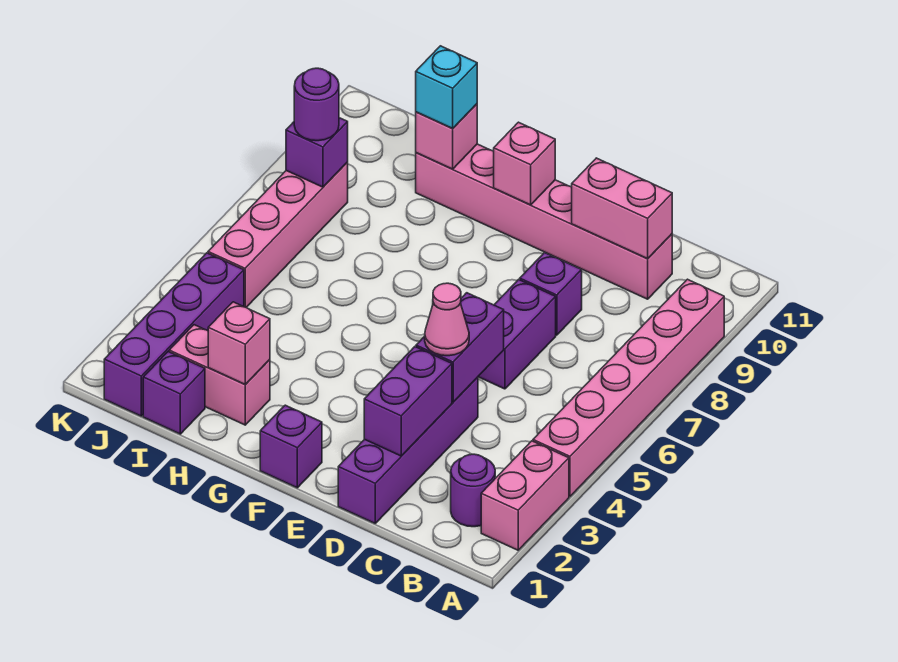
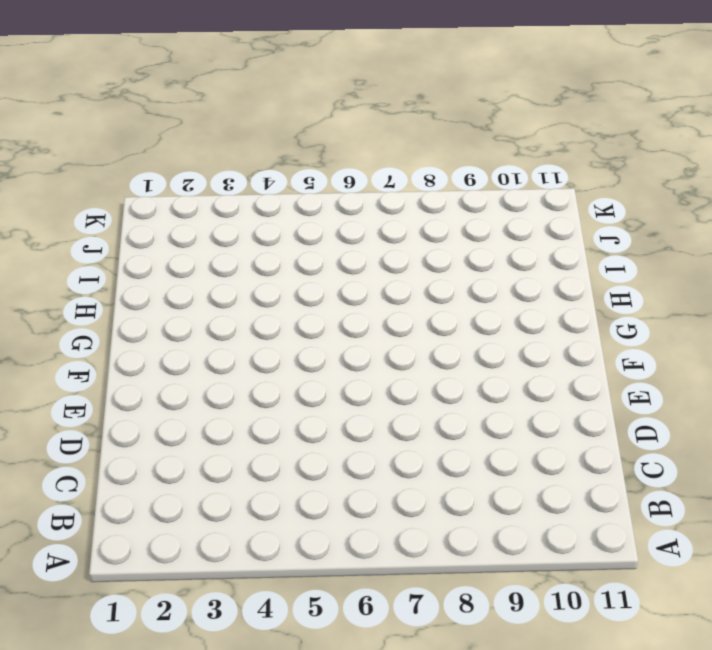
none -> pink brick A2:A3 level 1
none -> pink brick A4:A9 level 1
none -> purple round brick B2 level 1

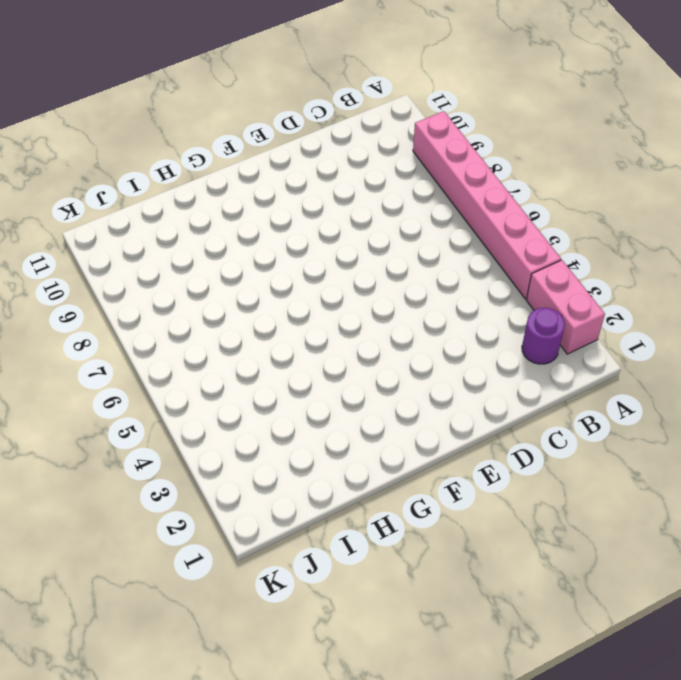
none -> pink brick C10:H10 level 1
none -> purple brick D1:D4 level 1
none -> purple brick D6:D7 level 1

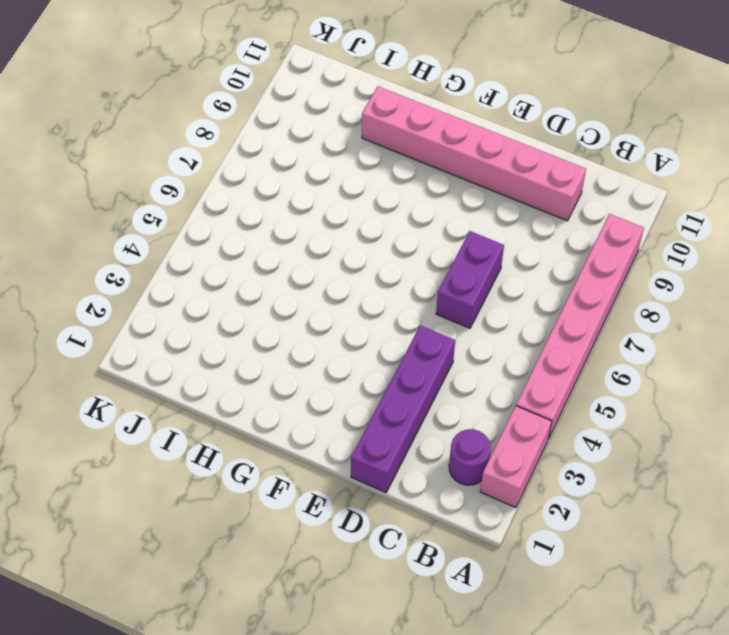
none -> purple brick D8 level 1
none -> purple brick F1 level 1
none -> pink brick H2:I2 level 1

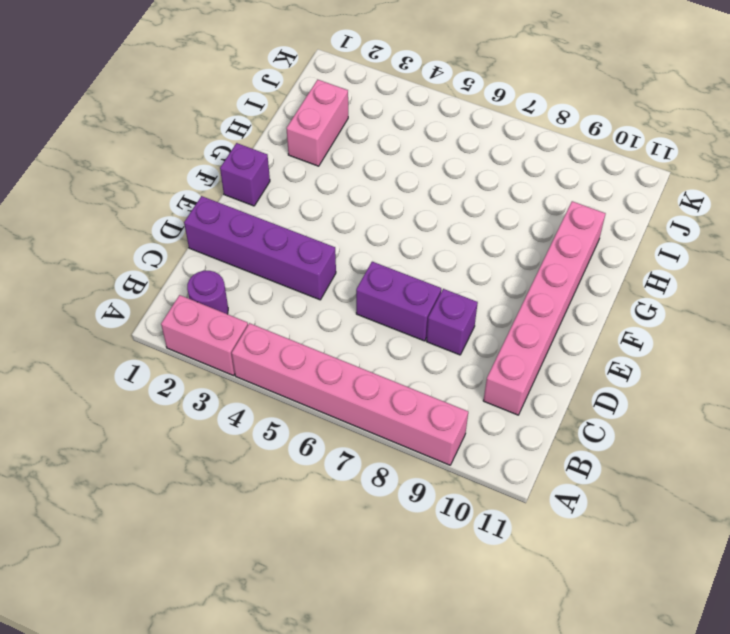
none -> purple brick I1 level 1
none -> purple brick J1:J4 level 1
none -> pink brick J5:J8 level 1

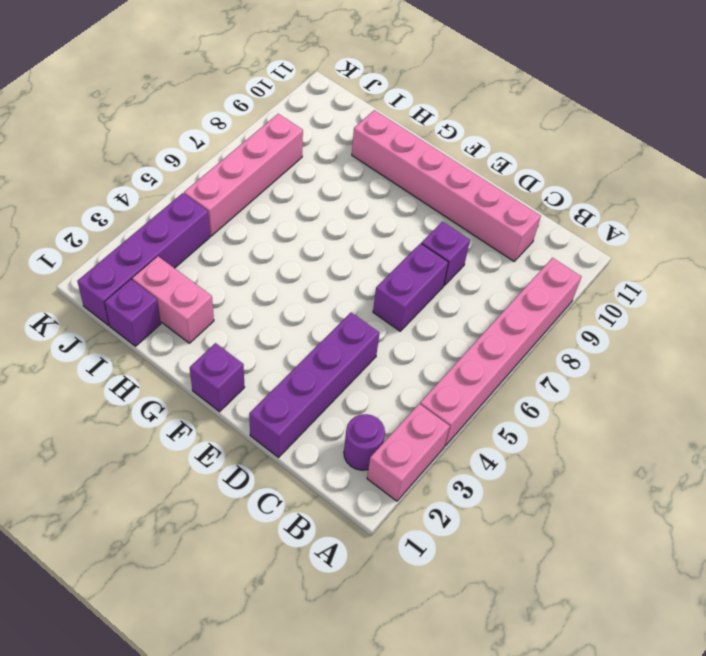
none -> pink brick C10:D10 level 2
none -> purple brick D2:D3 level 2
none -> purple brick D4:D5 level 2

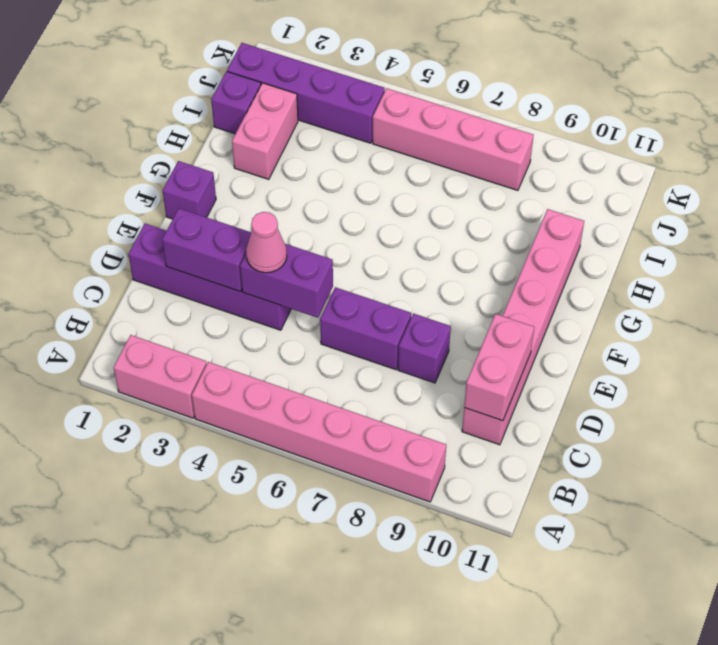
none -> purple round brick B2 level 1
none -> pink brick F10 level 2
none -> pink brick H2 level 2

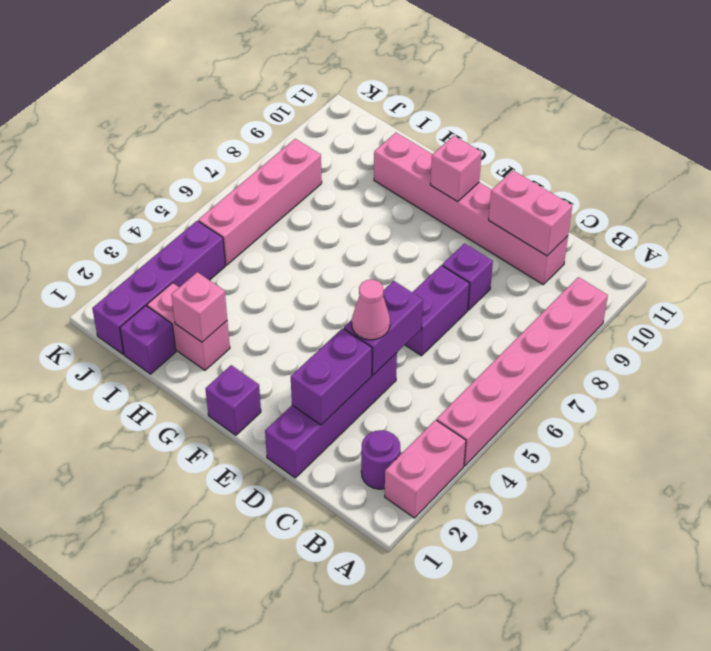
none -> pink brick H10 level 2
none -> purple brick J8 level 2
none -> cyan brick H10 level 3

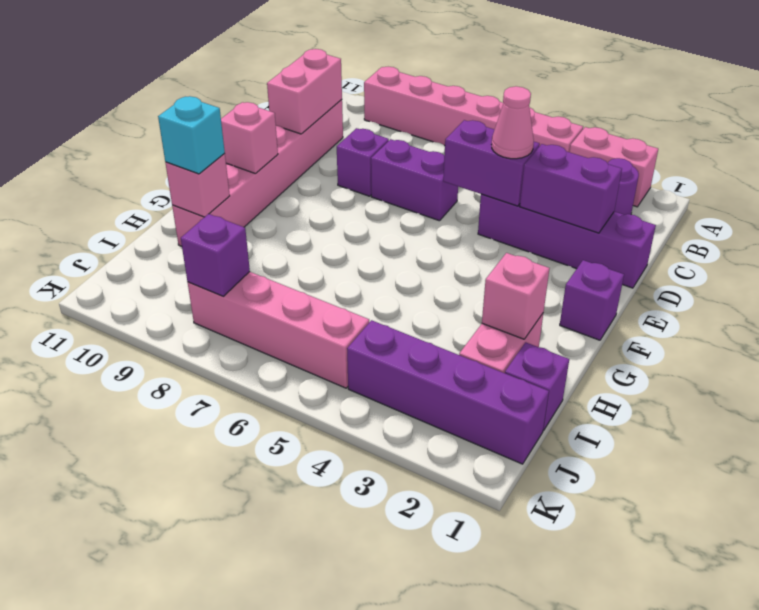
none -> purple round brick J8 level 3

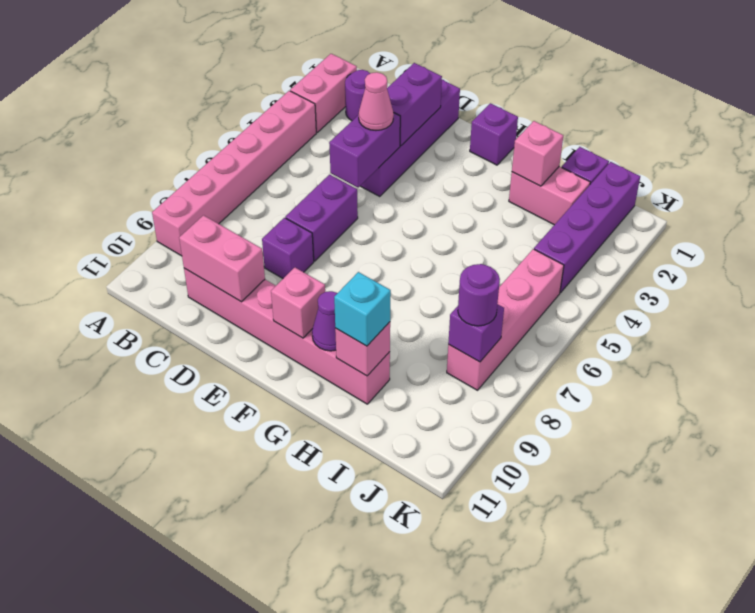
purple cone G10 level 2 -> none

